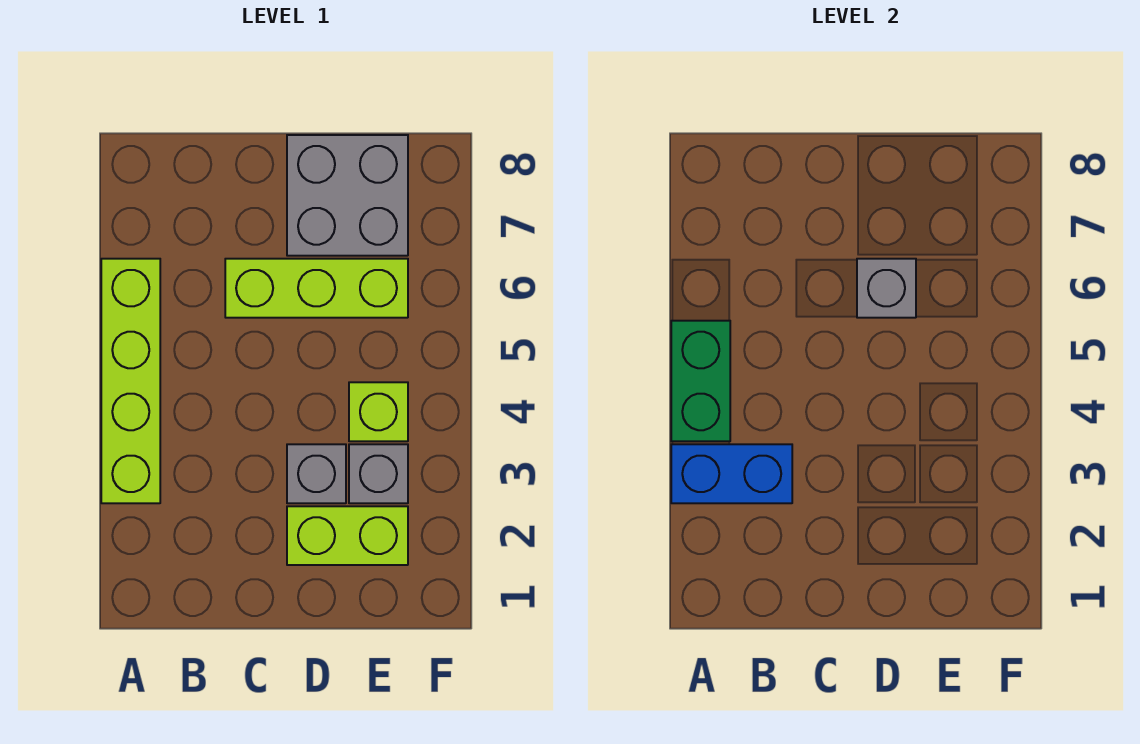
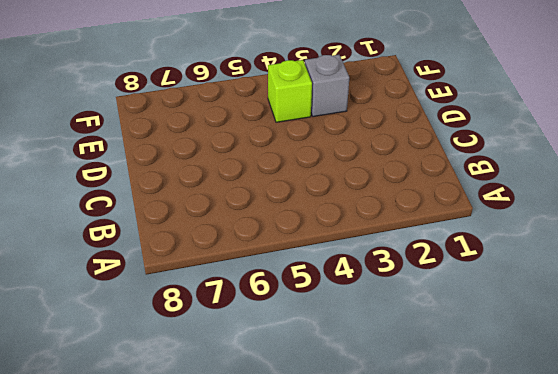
none -> lime brick A3:A6 level 1
none -> lime brick C6:E6 level 1

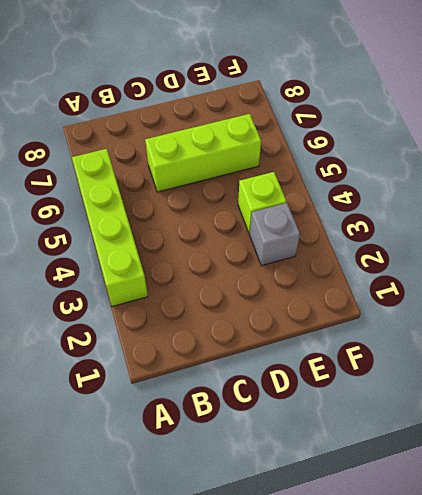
none -> lime brick D2:E2 level 1
none -> grey brick D3 level 1

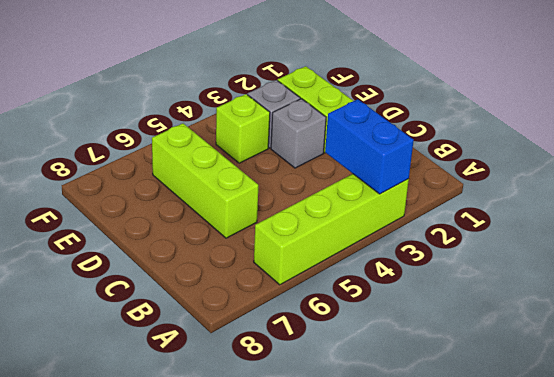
none -> grey brick D7:E8 level 1
none -> green brick A4:A5 level 2

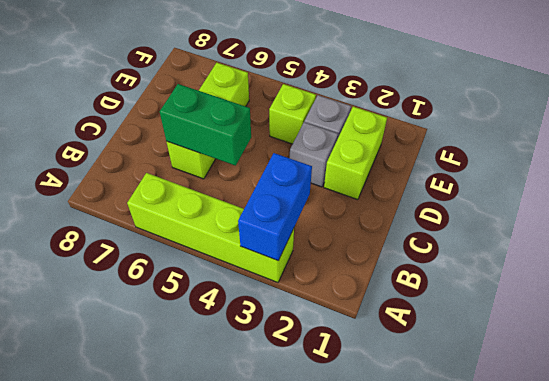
green brick C5:C6 level 2 -> green brick A4:A5 level 2
none -> grey brick D7:E8 level 1
none -> grey brick D6 level 2

